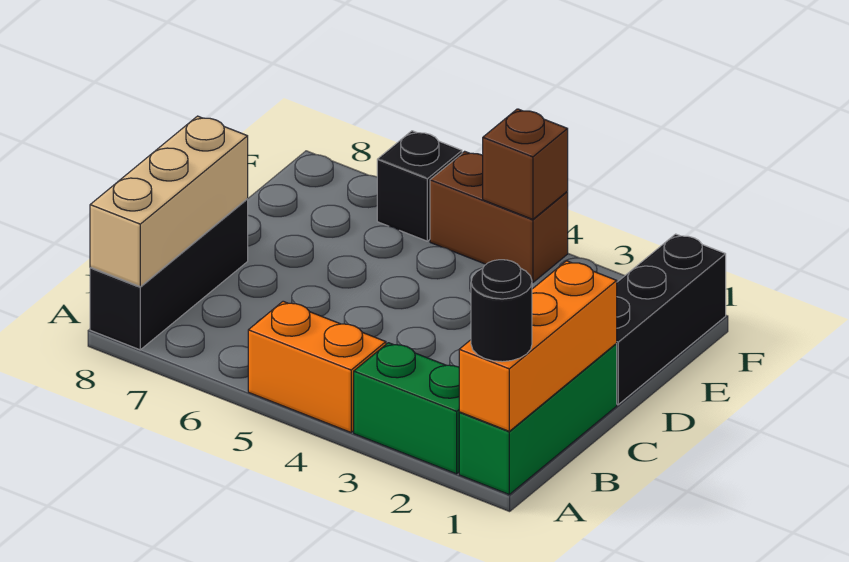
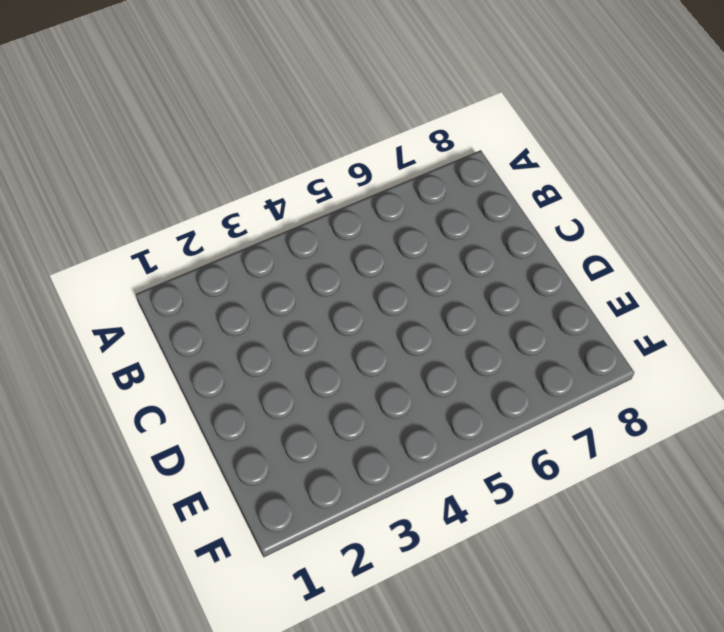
none -> green brick A1:C1 level 1
none -> green brick A2:A3 level 1

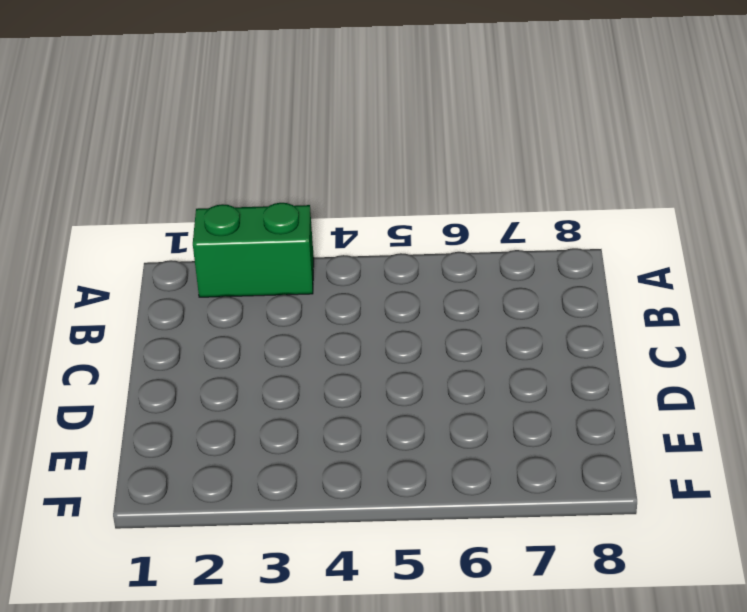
none -> green brick A1:C1 level 1
none -> orange brick A4:A5 level 1

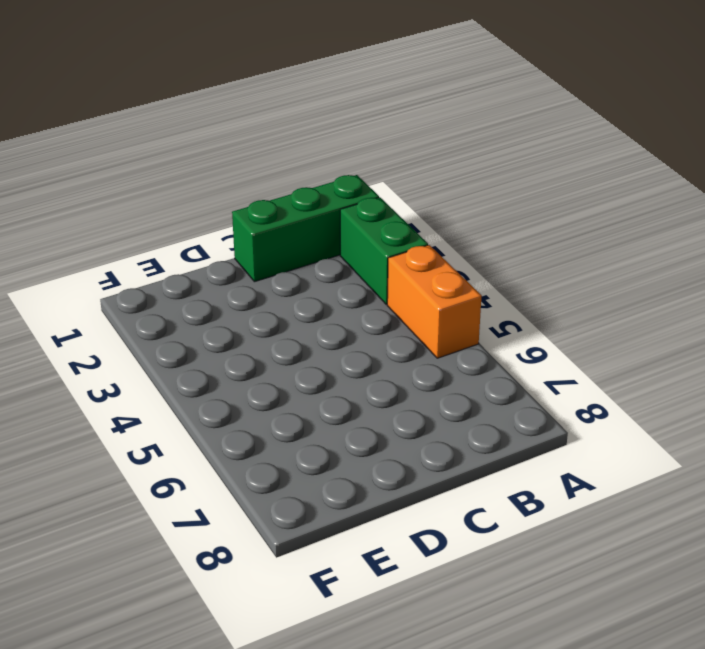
none -> black brick A8:C8 level 1
none -> black brick D1:F1 level 1

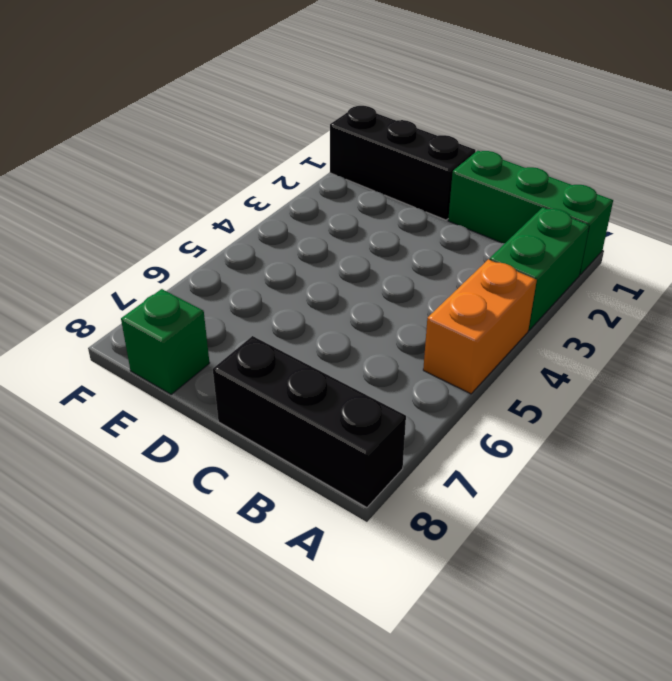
green brick E8 level 1 -> none
none -> brown brick F4:F5 level 1
none -> black brick F6 level 1

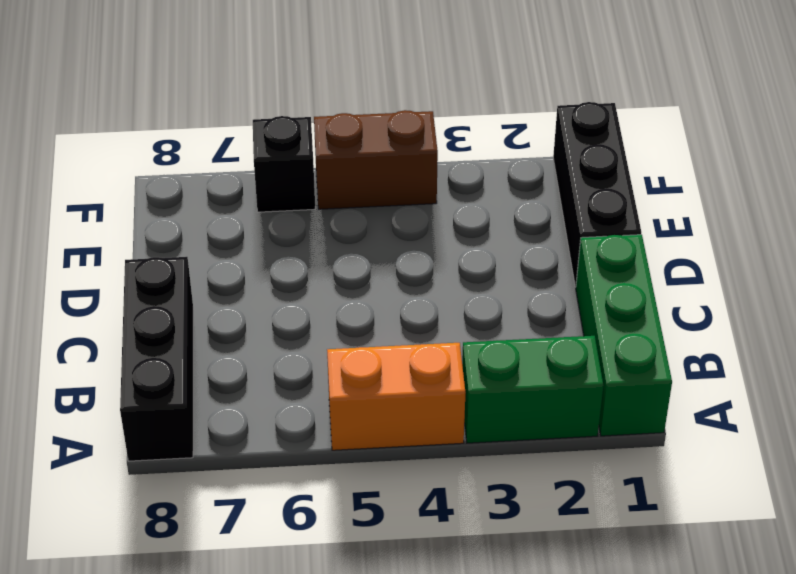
none -> orange brick A1:C1 level 2
none -> tan brick A8:C8 level 2

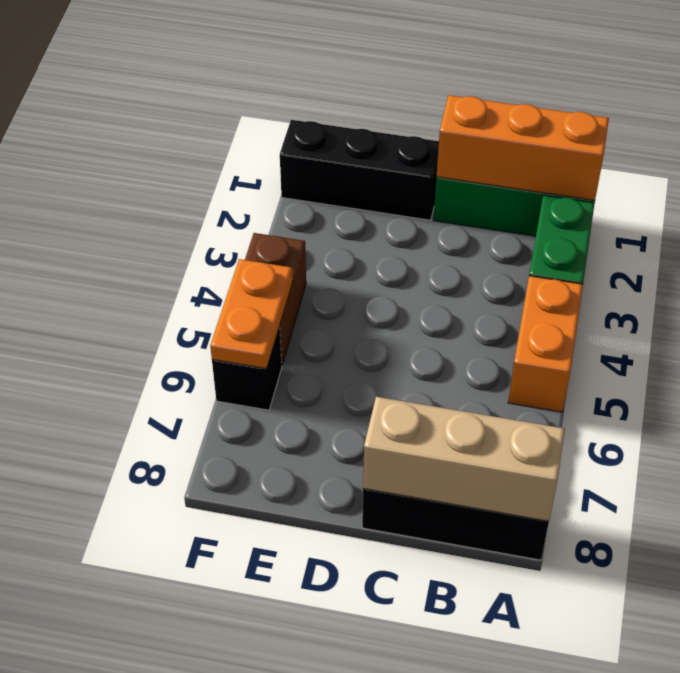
orange plate F5:F6 level 2 -> none
none -> brown brick F4 level 2
none -> black round brick A1 level 3

